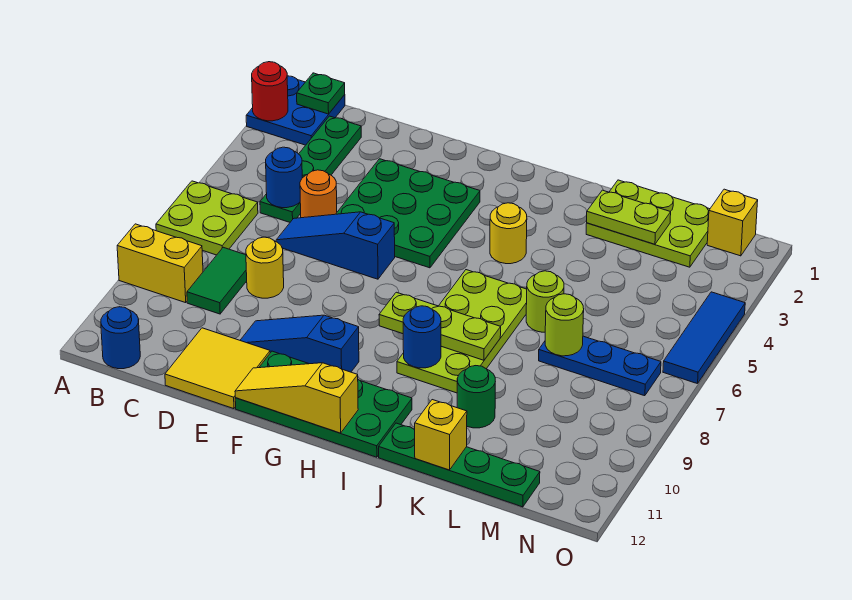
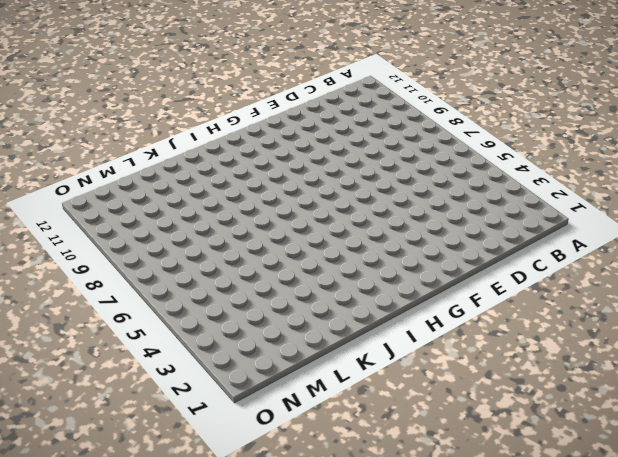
none -> blue plate A1:B2 level 1
none -> lime plate A6:B7 level 1
none -> yellow brick A9:B9 level 1
none -> blue round brick B12 level 1

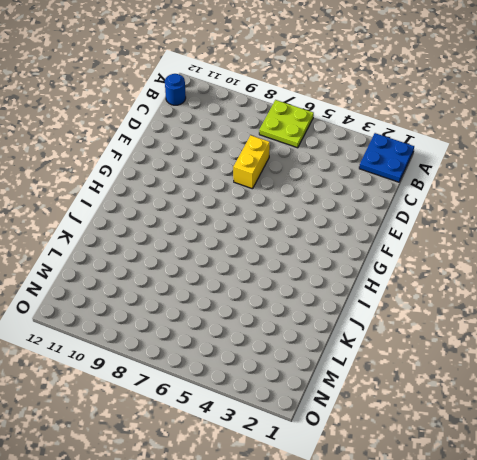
yellow brick D7:E7 level 1 -> yellow brick A9:B9 level 1
none -> green plate C2:C5 level 1
none -> green tile C8:C9 level 1
none -> orange round brick D5 level 1
none -> blue slope D6:F6 level 1 top F

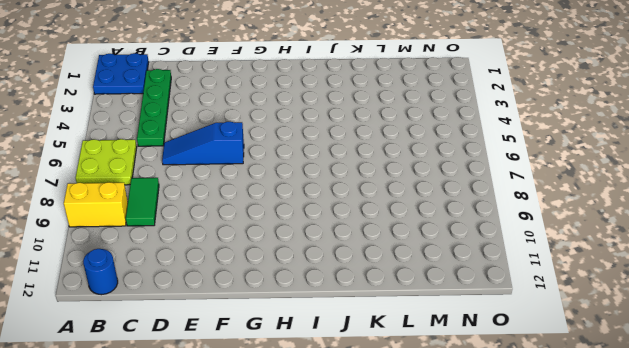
none -> orange round brick D5 level 1
none -> yellow round brick D8 level 1
none -> yellow tile D11:E12 level 1
none -> green plate E3:G5 level 1

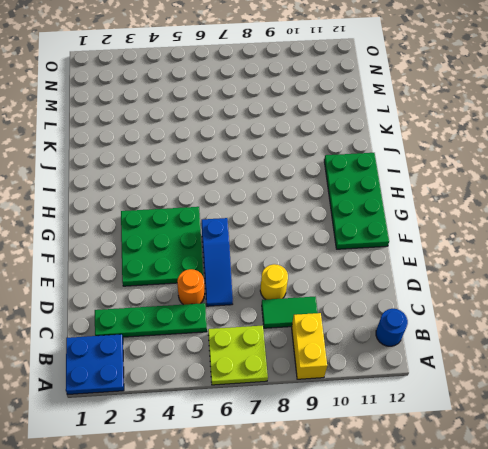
none -> yellow tile D11:E12 level 1
none -> blue slope E10:G10 level 1 top G
none -> yellow round brick I4 level 1
none -> lime plate I6:J9 level 1

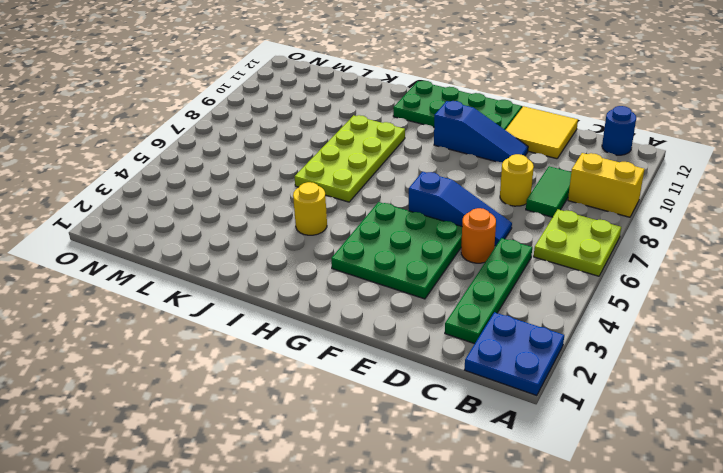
none -> green plate J12:M12 level 1
none -> lime plate K1:M2 level 1
none -> lime round brick K6 level 1
none -> green round brick K10 level 1

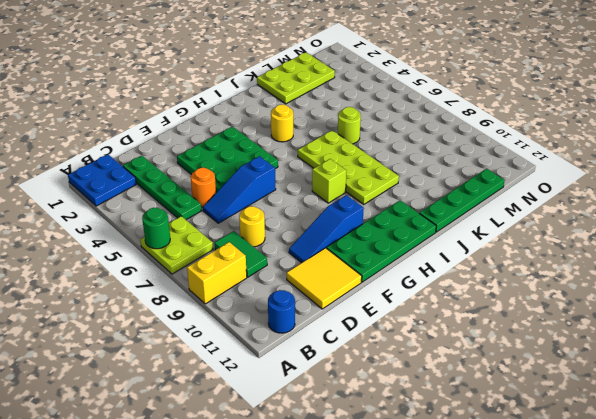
green round brick A6 level 2 -> green round brick K10 level 1
lime brick H8 level 1 -> none
none -> blue plate L7:N7 level 1
none -> yellow brick N1 level 1
none -> blue tile O4:O6 level 1
none -> red round brick A2 level 2

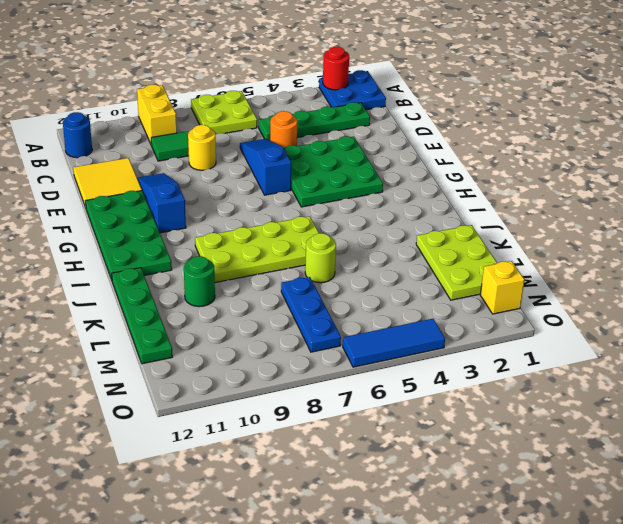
none -> yellow round brick I4 level 1
none -> green plate B1 level 2
none -> blue round brick C5 level 2
none -> yellow slope F12:H12 level 2 top H

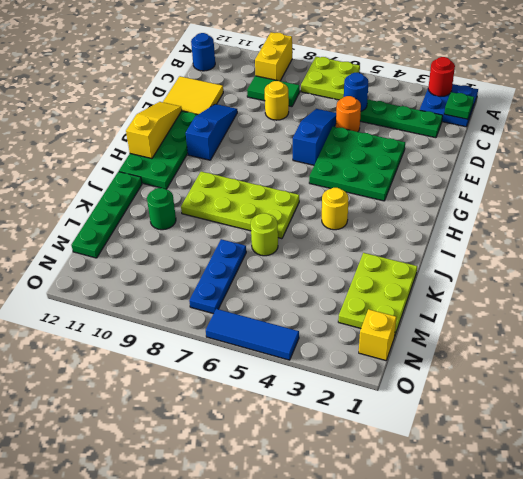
none -> lime plate H8:J8 level 2
none -> blue round brick I9 level 2
none -> lime plate K2:L2 level 2
none -> yellow brick K12 level 2

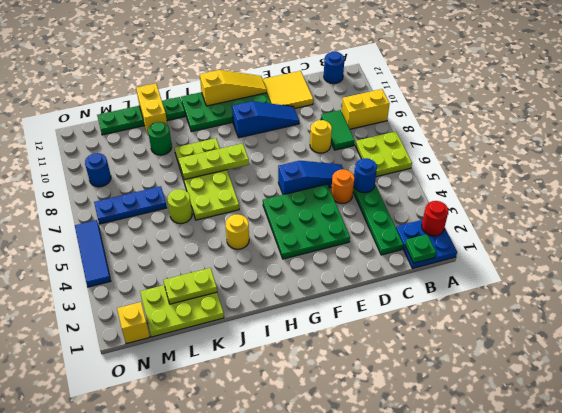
yellow brick K11:K12 level 2 -> yellow brick K12 level 2
blue round brick N9 level 1 -> blue round brick I9 level 2
none -> lime round brick L7 level 2

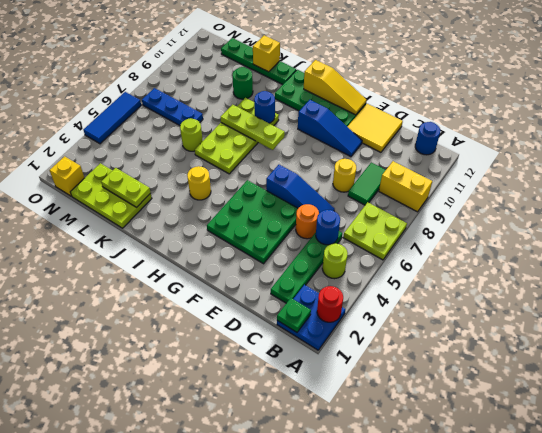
lime round brick B4 level 1 -> lime round brick L7 level 2

